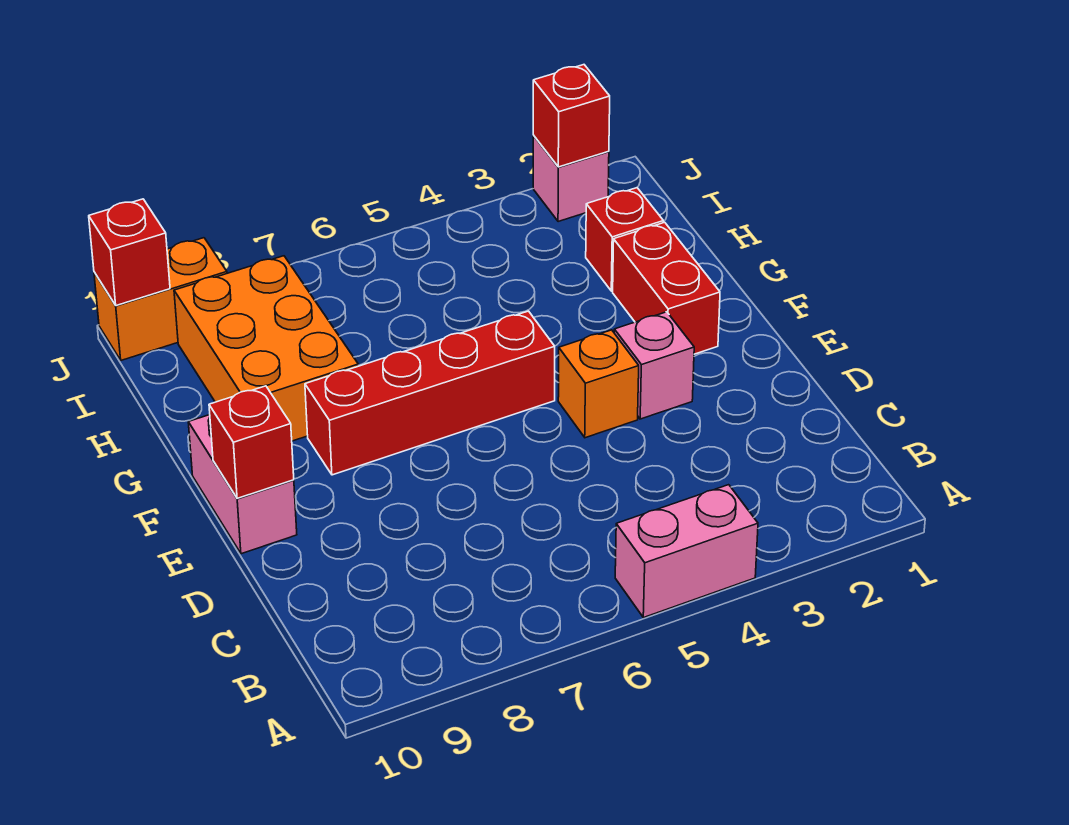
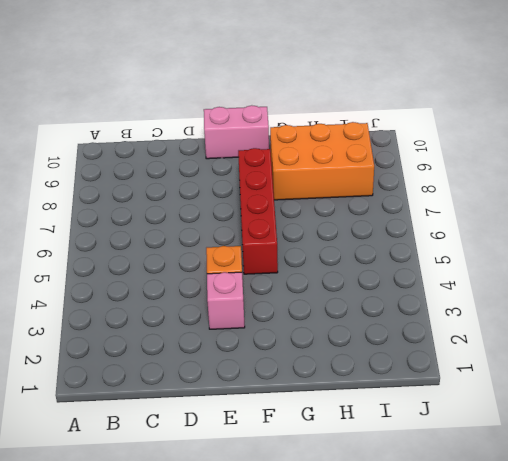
none -> pink brick A4:A5 level 1
none -> red brick F2:G2 level 1
none -> red brick H2 level 1

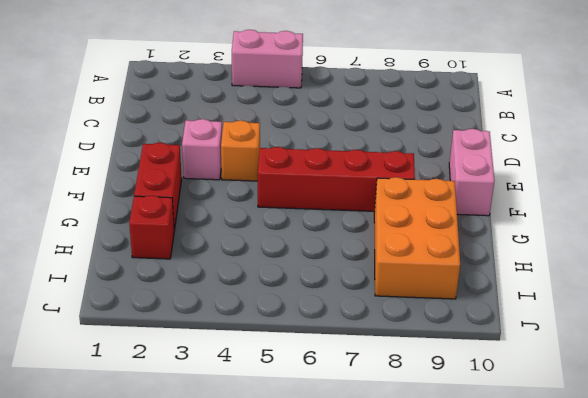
none -> pink brick J2 level 1
none -> orange brick J9:J10 level 1
none -> red brick E10 level 2

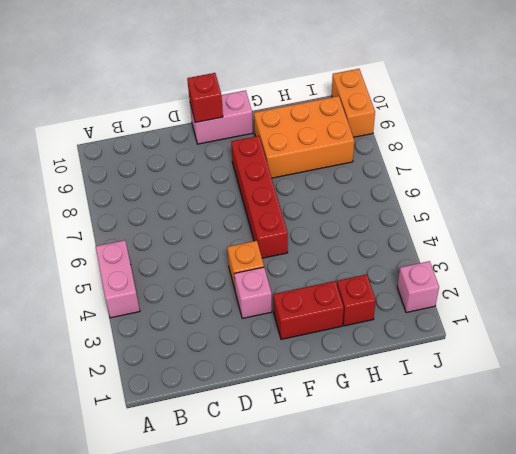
none -> red brick J2 level 2
none -> red brick J10 level 2

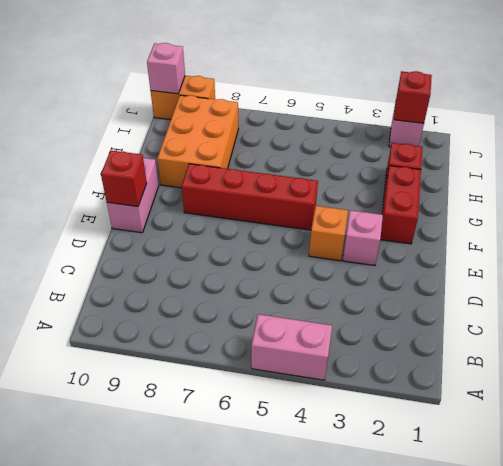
pink brick J10 level 2 -> red brick J10 level 2

